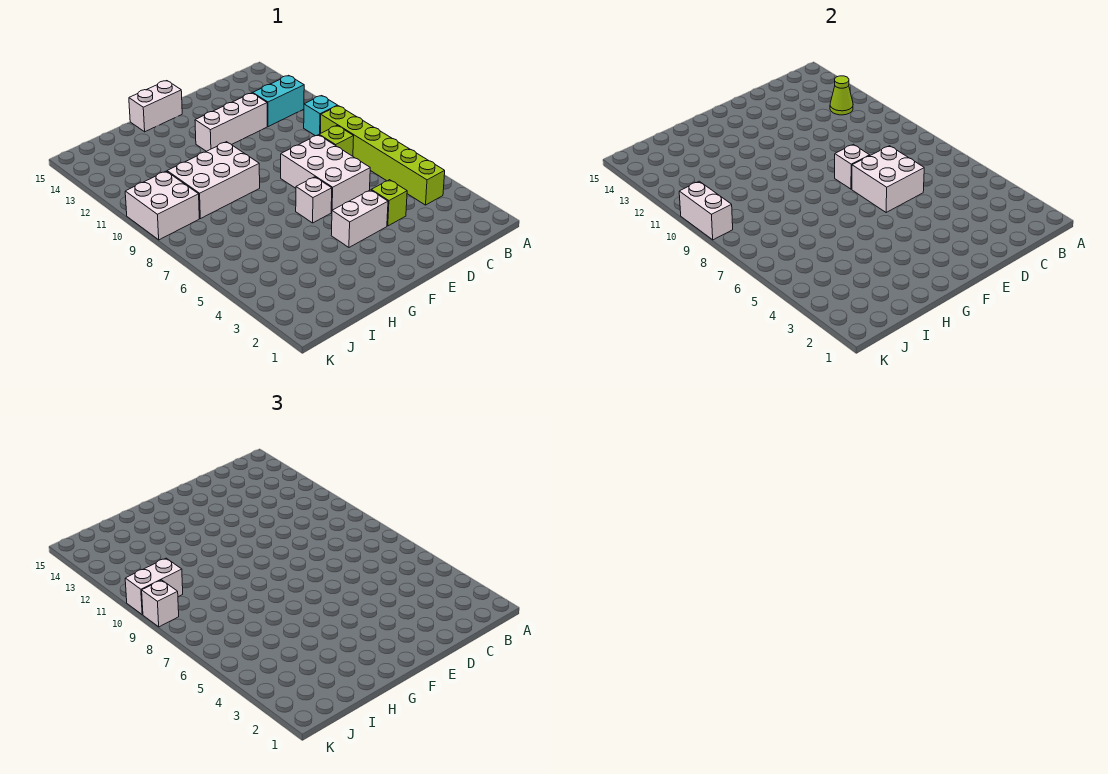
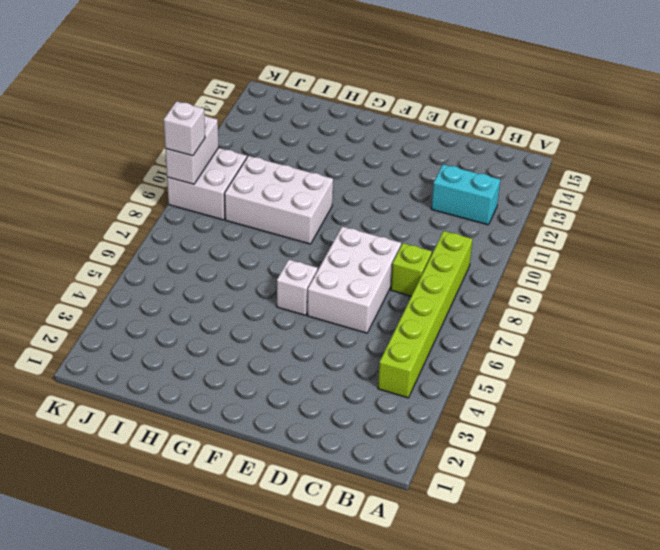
none -> cyan brick B10 level 1
none -> lime brick D4 level 1
none -> white brick D12:F12 level 1

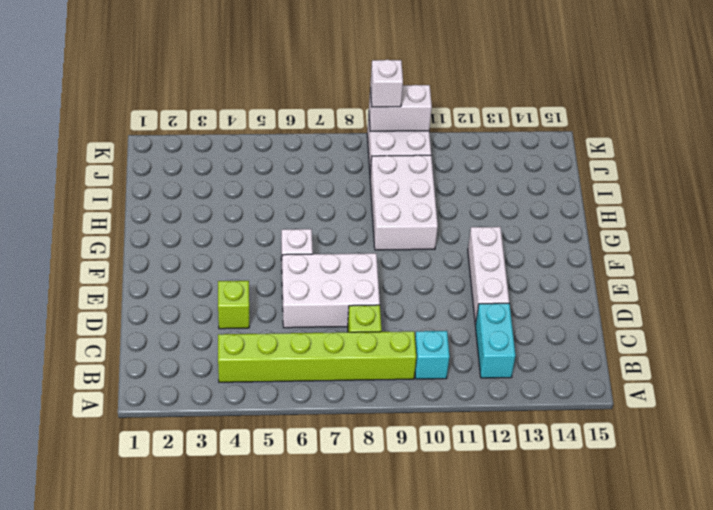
none -> white brick E4:F4 level 1
none -> white brick F15:G15 level 1
none -> lime cone B12 level 2

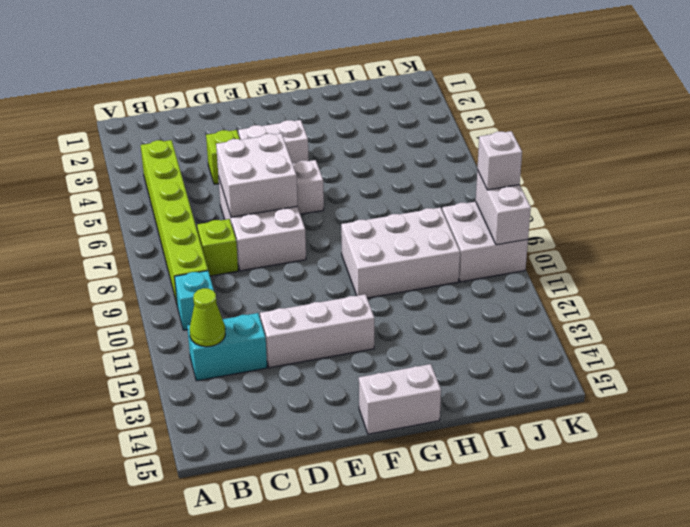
none -> white brick E8 level 2
none -> white brick J10:K10 level 3

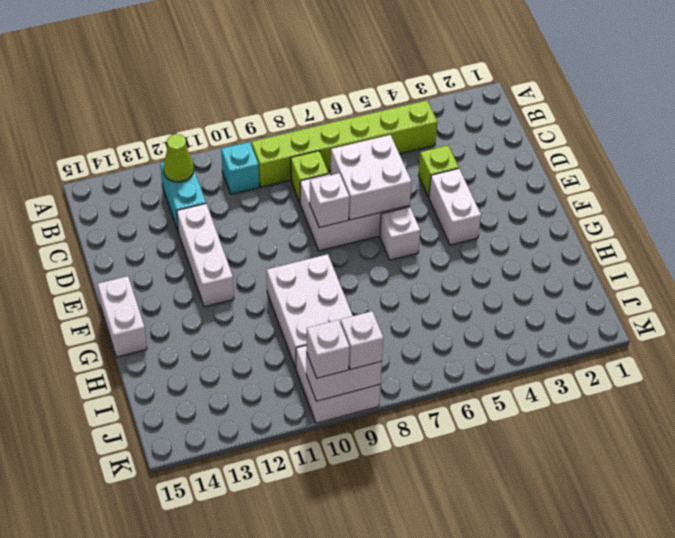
white brick K10 level 3 -> white brick J10:K10 level 3

